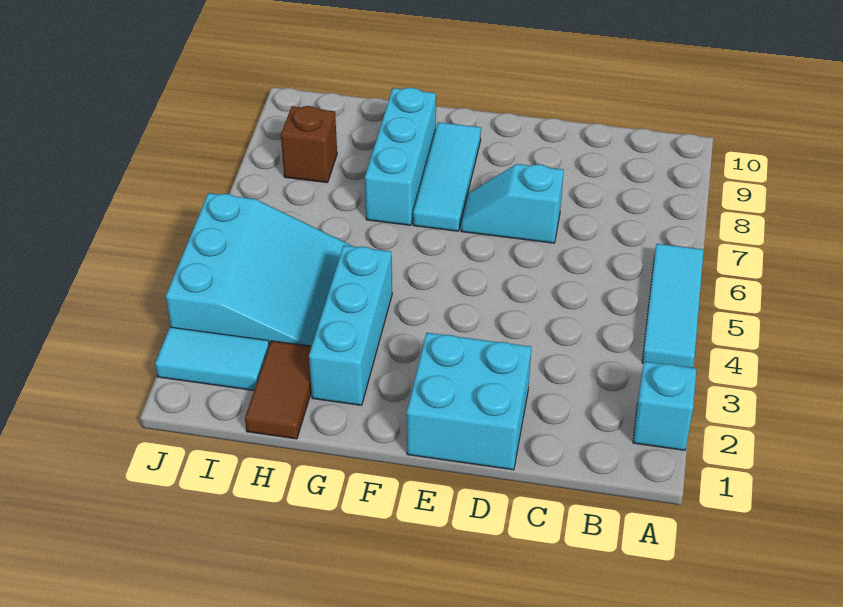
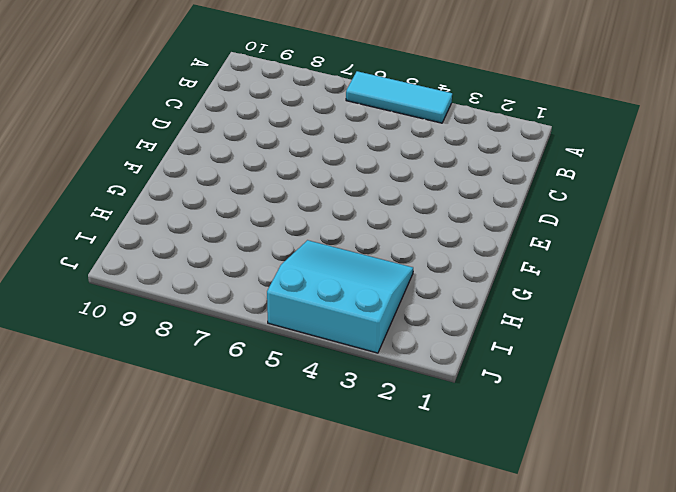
none -> cyan brick A2 level 1
none -> cyan brick D1:E2 level 1

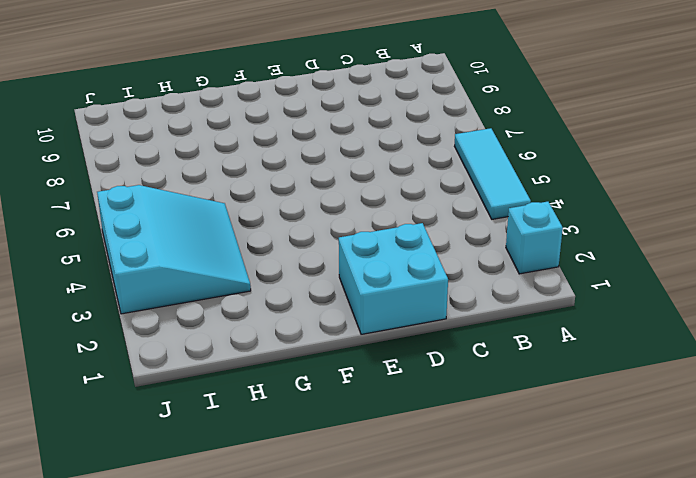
none -> cyan slope D7:E7 level 1 top D
none -> cyan tile F7:F9 level 1

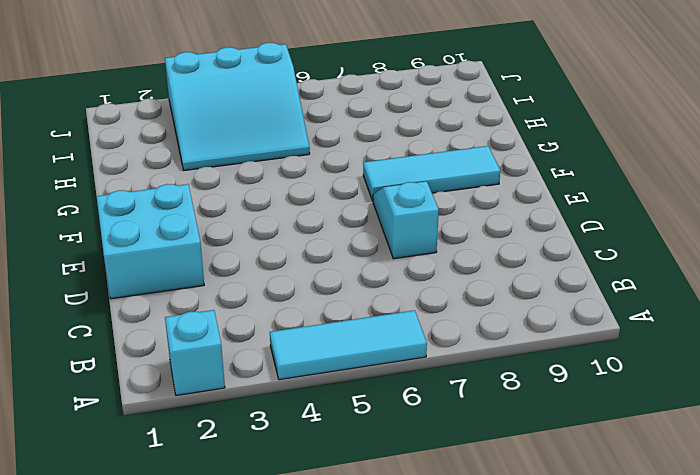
none -> cyan brick G2:G4 level 1
none -> cyan brick G7:G9 level 1

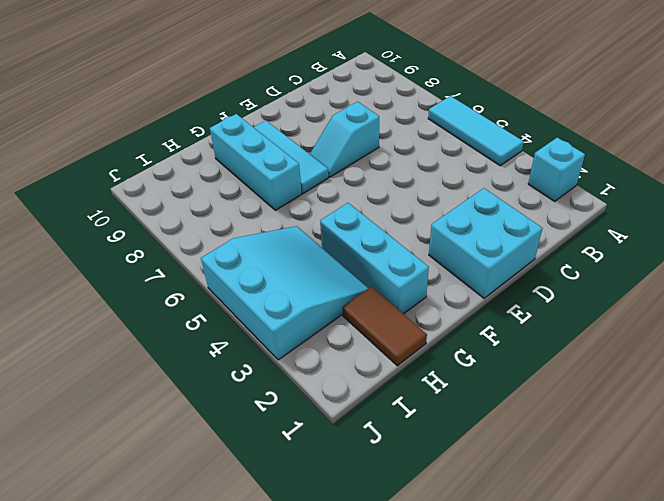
none -> cyan tile I2:J2 level 1
none -> brown brick I8 level 1

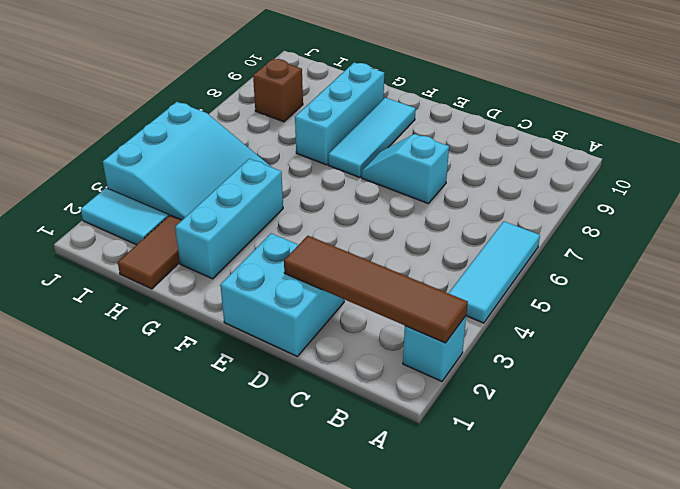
brown tile A2:D2 level 2 -> none

